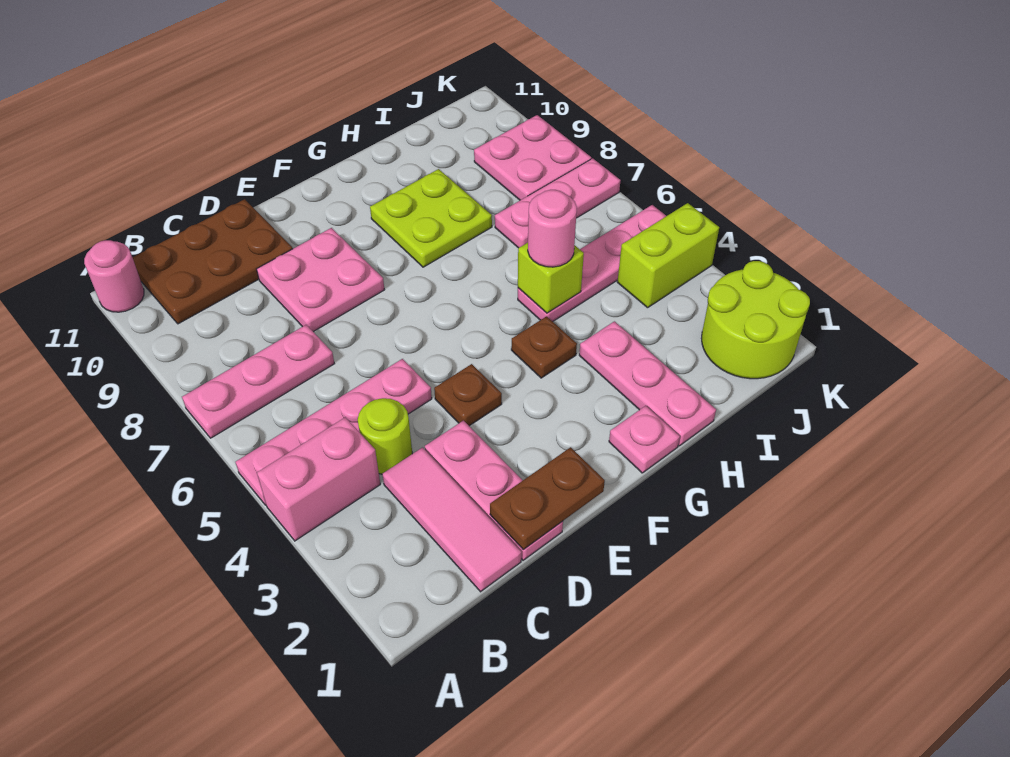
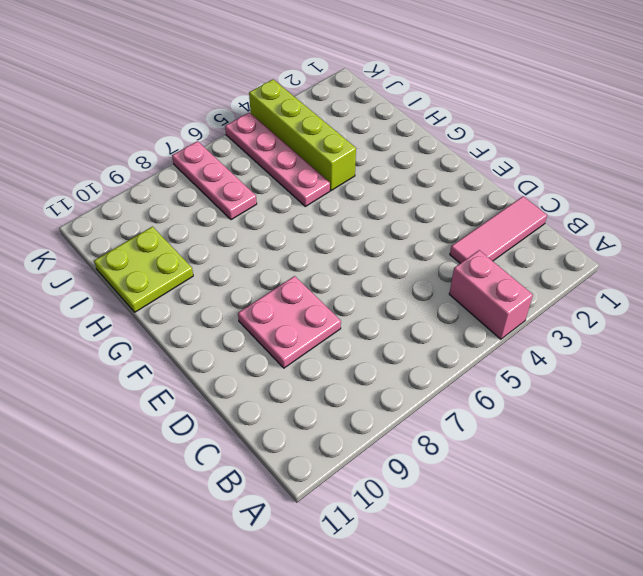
lime brick H4:K4 level 1 -> lime brick J4:K4 level 1
lime plate H10:I11 level 1 -> lime plate G8:H9 level 1
none -> pink plate A5:D5 level 1
none -> pink plate A7:C7 level 1
none -> pink round brick A11 level 1

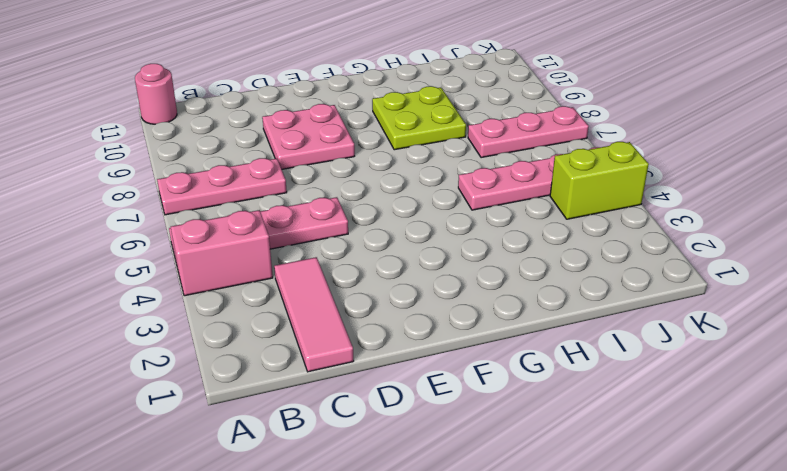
none -> brown plate B10:D11 level 1
none -> lime round brick C4 level 1
none -> pink plate D1:D3 level 1

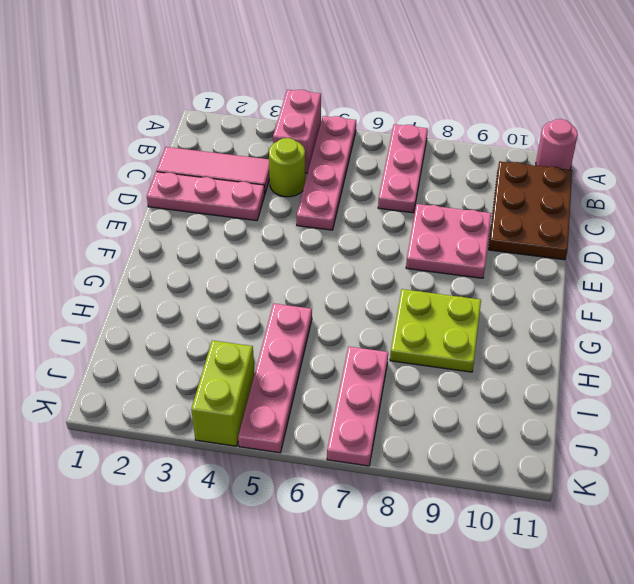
none -> brown plate E4 level 1
none -> pink plate G1 level 1
none -> brown plate G4 level 1

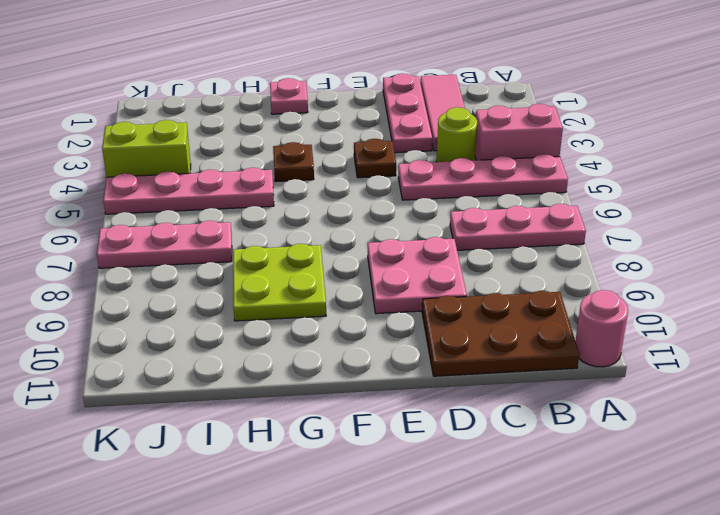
none -> pink plate H1:H3 level 1
none -> lime round brick J1:K2 level 1
none -> pink plate J8:K9 level 1

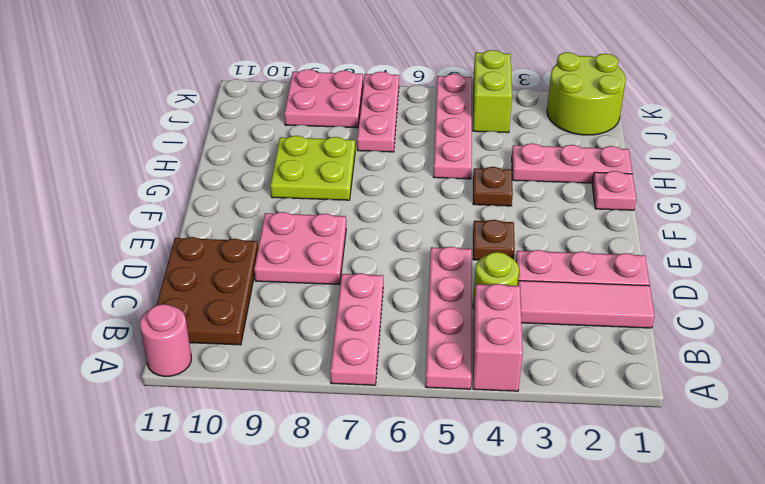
none -> brown plate D1:E1 level 2
none -> lime brick H5 level 2
none -> pink round brick H5 level 3

